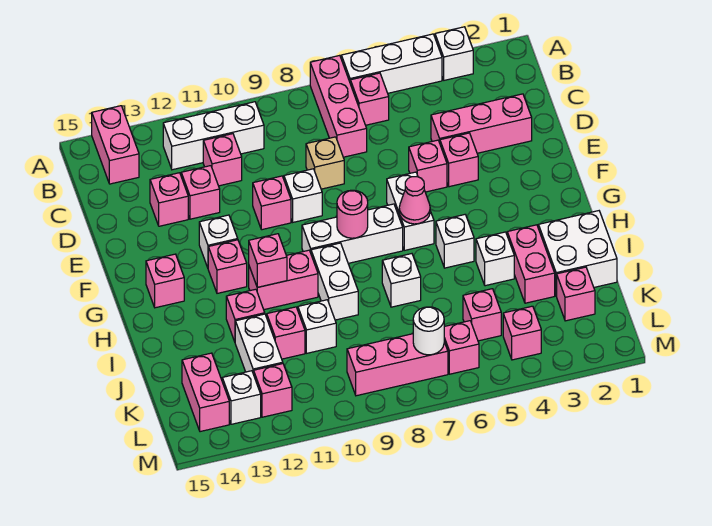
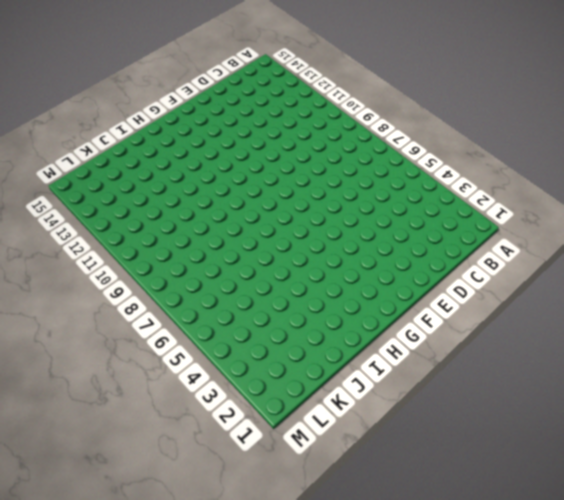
none -> white brick A3 level 1
none -> white brick A4:A6 level 1
none -> pink brick A7:C7 level 1
none -> pink brick A14:B14 level 1

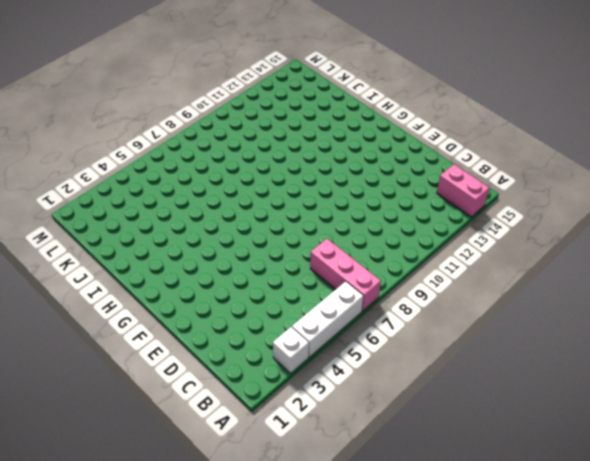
none -> pink brick B6 level 1
none -> white brick B10:B12 level 1
none -> pink brick C11 level 1
none -> pink brick D2:D4 level 1

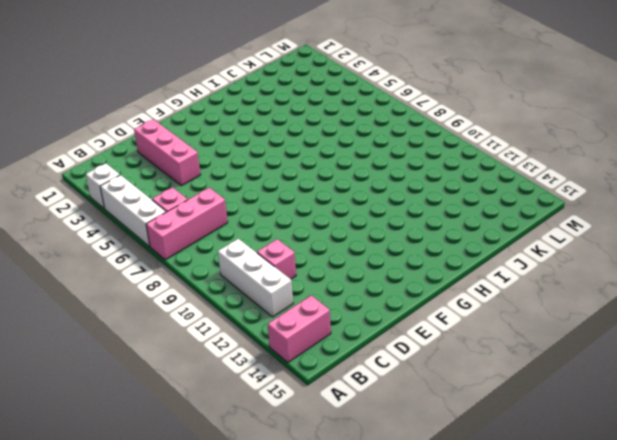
none -> tan brick D8 level 1
none -> pink brick D12 level 1
none -> pink brick D13 level 1
none -> pink brick E4 level 1

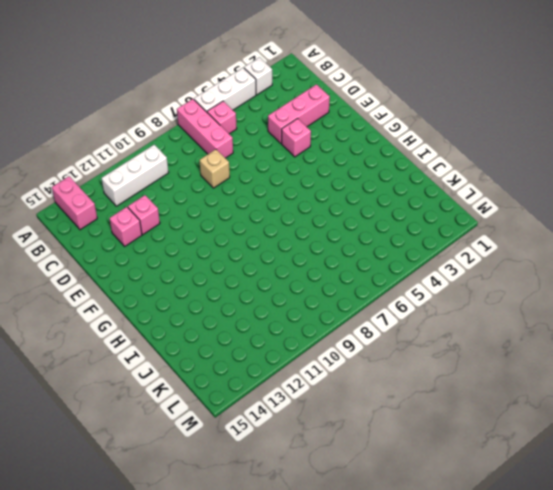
none -> pink brick C11 level 1
none -> pink brick E5 level 1
none -> white brick E9 level 1
none -> pink brick E10 level 1

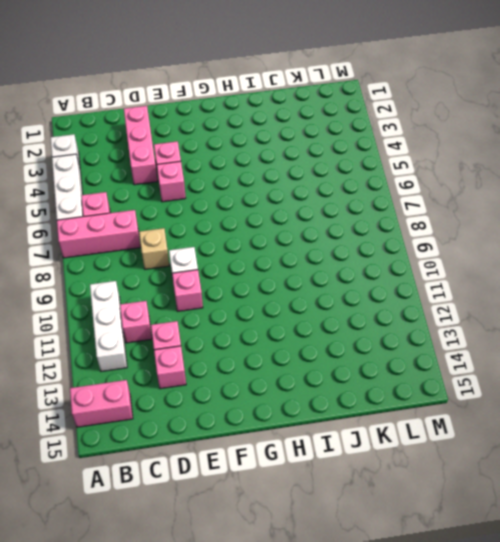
none -> white brick F6:G6 level 1
none -> white brick F12 level 1
none -> white brick G7:G9 level 1
none -> pink brick G12 level 1

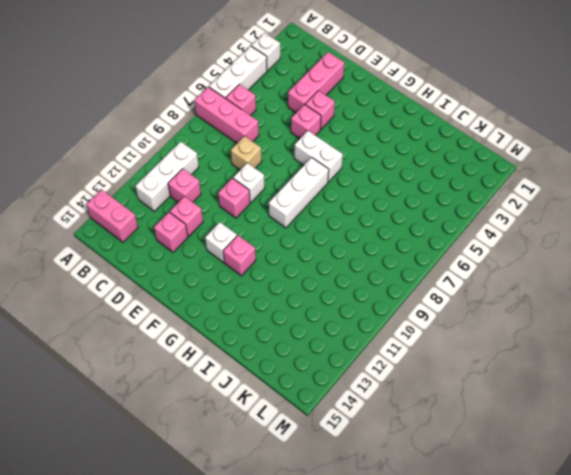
none -> pink brick G14 level 1
none -> white brick H5 level 1
none -> white brick H9:I9 level 1
none -> pink brick H10:H11 level 1

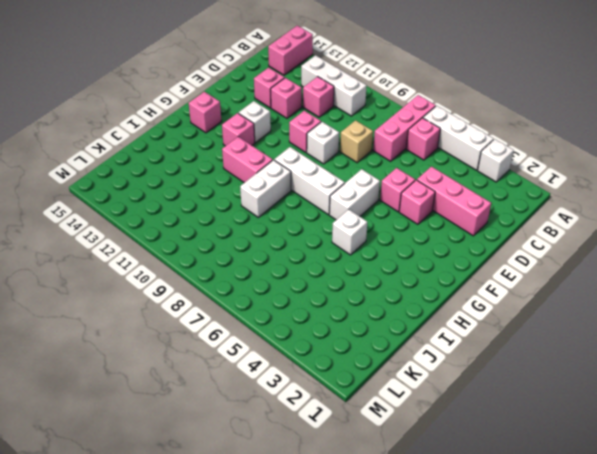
none -> white brick I1:J2 level 1
none -> pink brick I3:J3 level 1
none -> white brick I4 level 1
none -> white brick I7 level 1

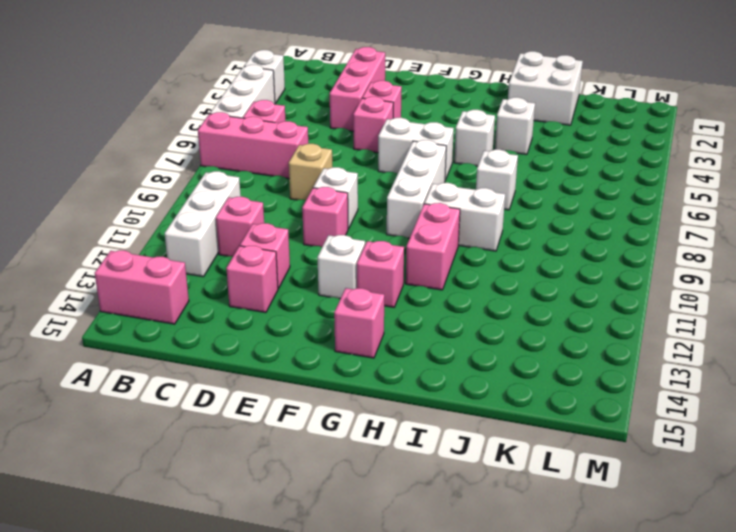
none -> pink brick I3:J3 level 1
none -> pink brick I12 level 1
none -> white brick J10 level 1
none -> pink brick J11 level 1

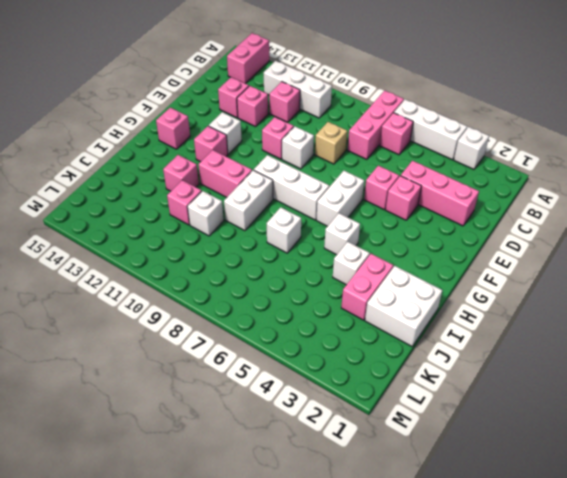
none -> white brick J12:K12 level 1
none -> pink brick K2 level 1
none -> pink brick K5 level 1
none -> pink brick K14:L14 level 1

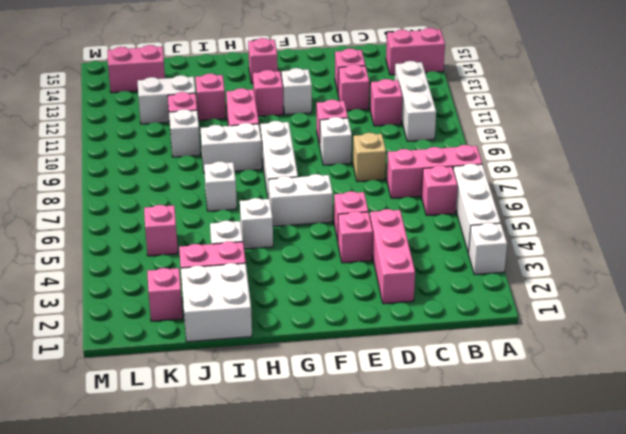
none -> pink brick L4 level 1
none -> pink brick L6 level 1
none -> pink brick L7:L9 level 1
none -> pink brick L12 level 1

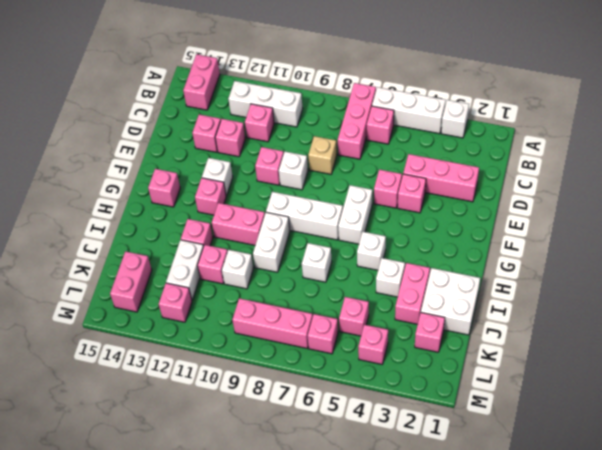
none -> white brick L13 level 1
none -> pink cone G6 level 2
none -> pink round brick G8 level 2
none -> pink brick H11 level 2

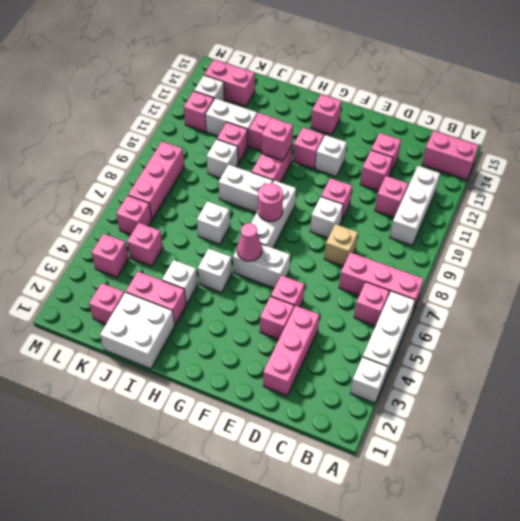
none -> white round brick L7 level 2

